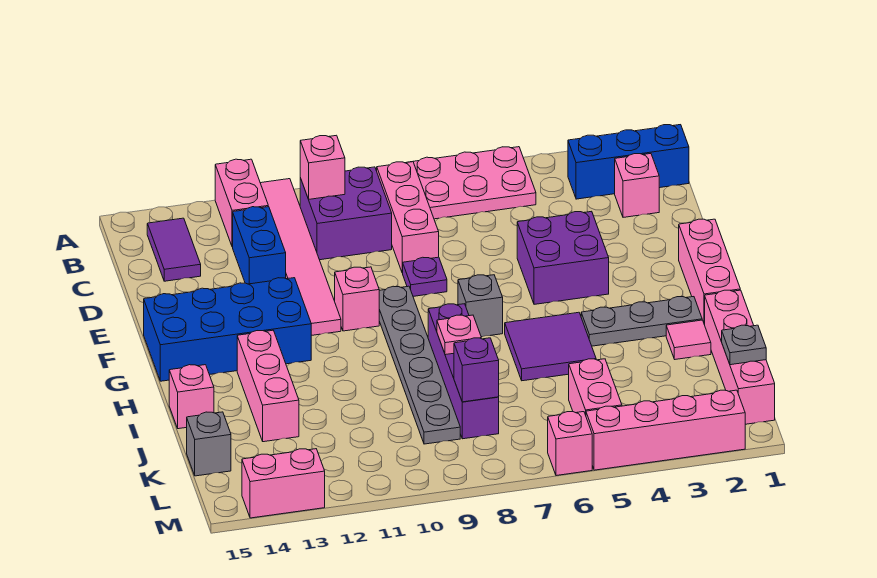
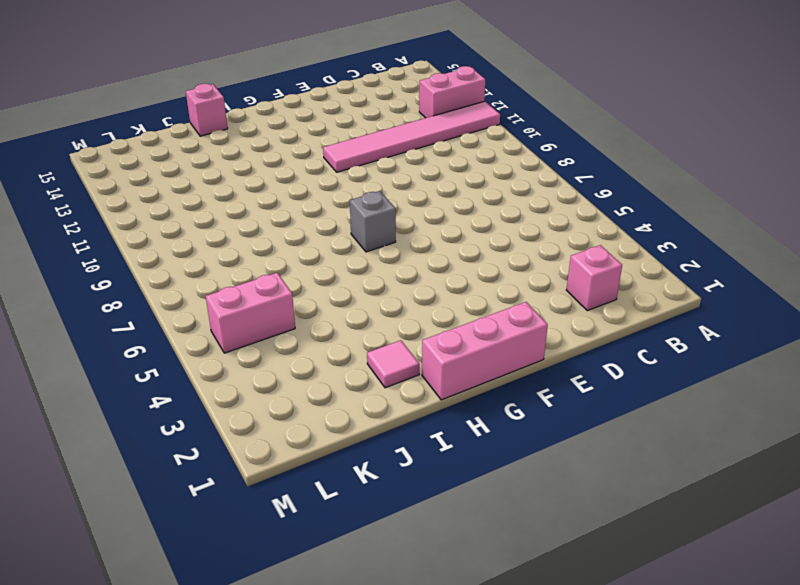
none -> pink plate A5:B7 level 1
none -> blue brick B1:B3 level 1
none -> pink brick B8:D8 level 1
none -> purple brick B9:C10 level 1

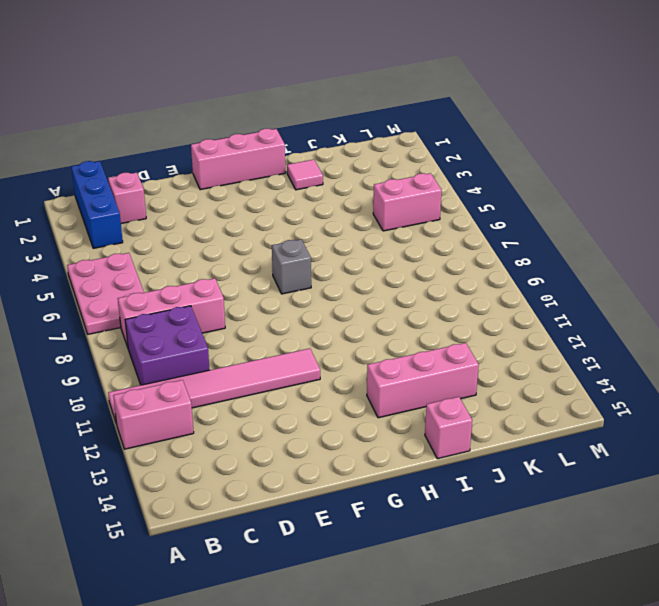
none -> purple tile B14:C14 level 1
none -> blue brick C12:D12 level 1
none -> purple brick E4:F5 level 1
none -> purple plate E8 level 1

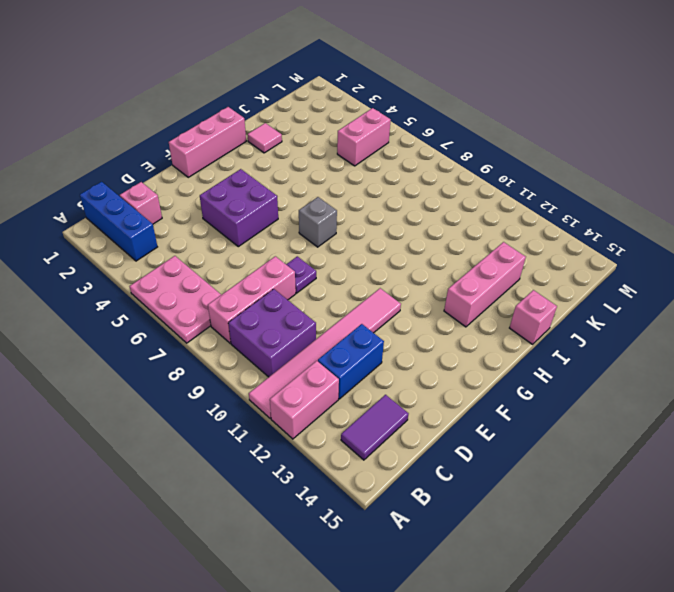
none -> grey plate F9:K9 level 1
none -> pink brick F10 level 1
none -> blue brick F12:G15 level 1
none -> grey plate H2:H4 level 1

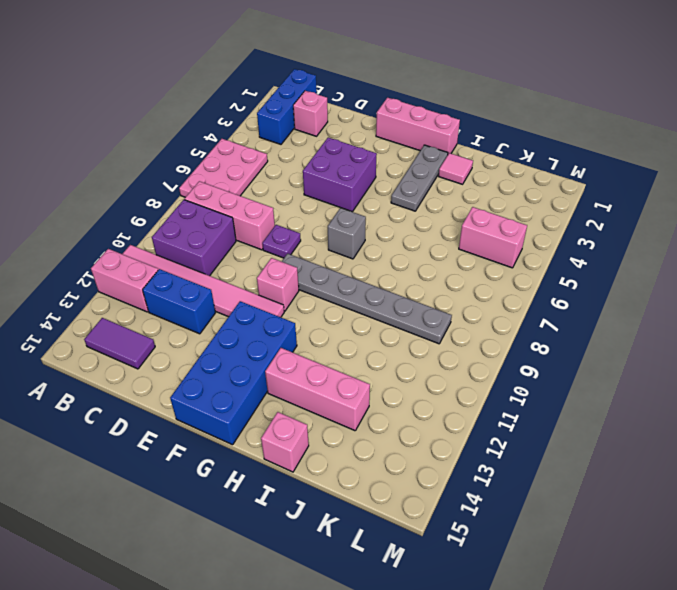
none -> purple tile H5:I6 level 1
none -> purple brick H8:K8 level 1
none -> pink brick I1:L1 level 1
none -> grey brick K15 level 1

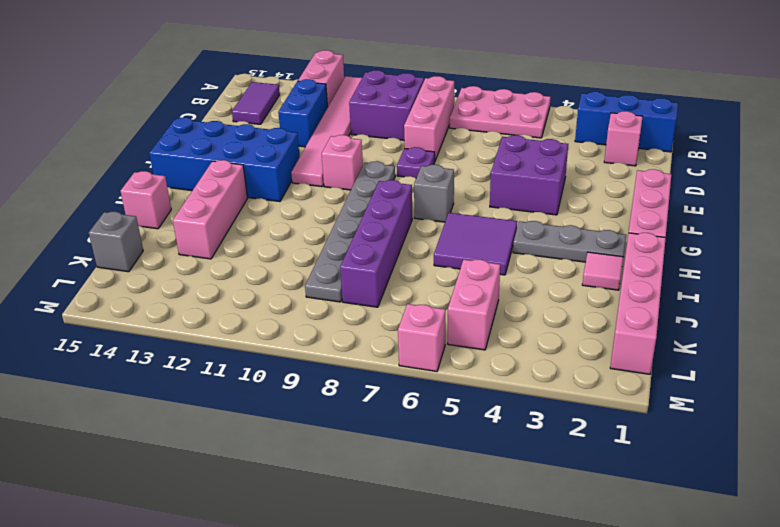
none -> pink brick M2:M5 level 1
none -> pink brick M13:M14 level 1
none -> pink brick B10 level 2
none -> pink plate I8 level 2

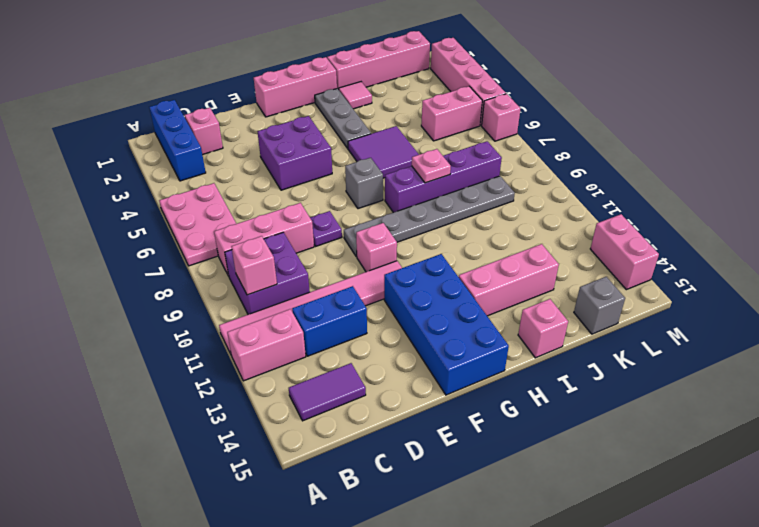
none -> grey plate K1 level 2
none -> purple brick K8 level 2

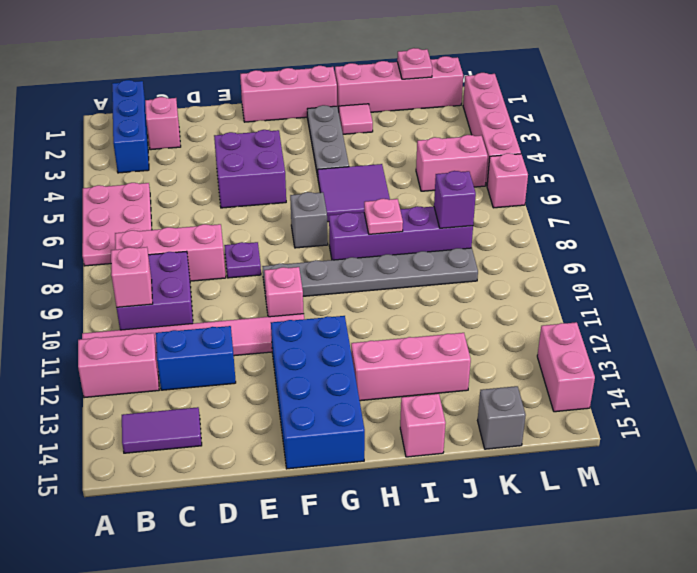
pink plate K1 level 2 -> grey plate K1 level 2

